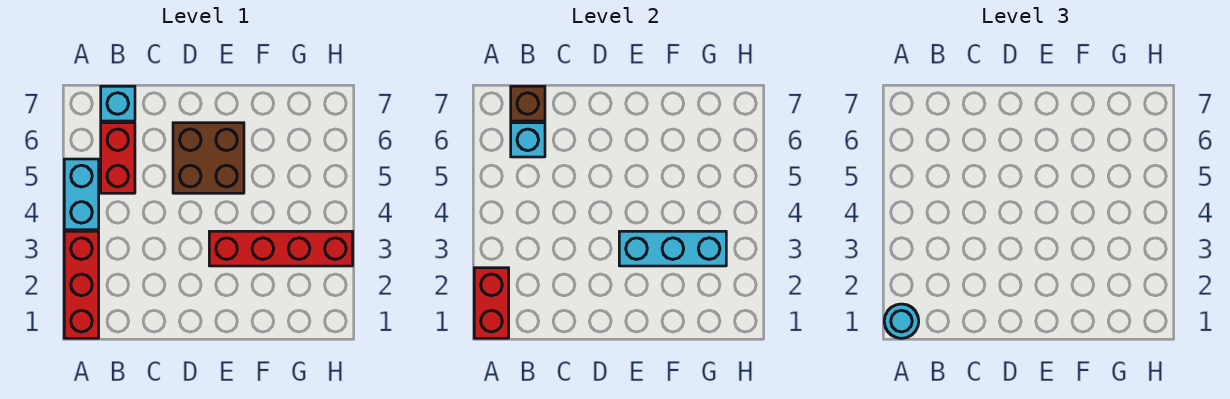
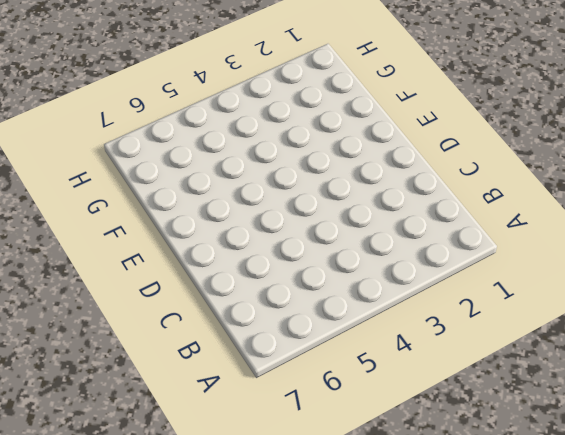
none -> red brick A1:A3 level 1
none -> cyan brick A4:A5 level 1

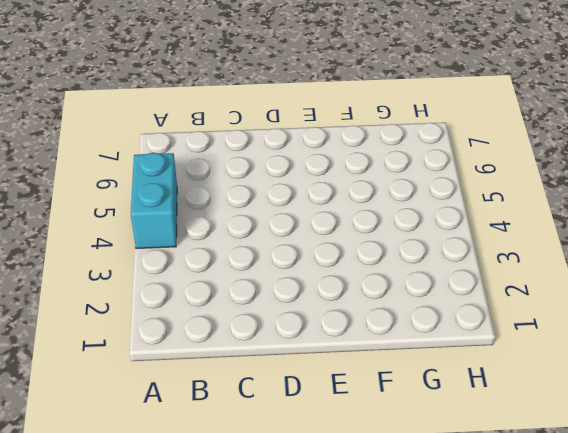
none -> red brick A1:A3 level 1
none -> red brick B5:B6 level 1

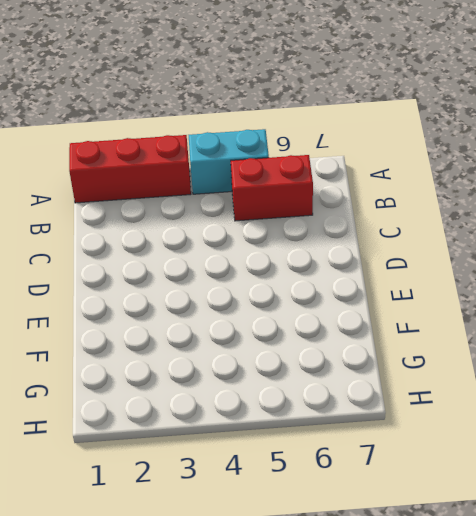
none -> cyan brick B7 level 1
none -> brown brick D5:E6 level 1

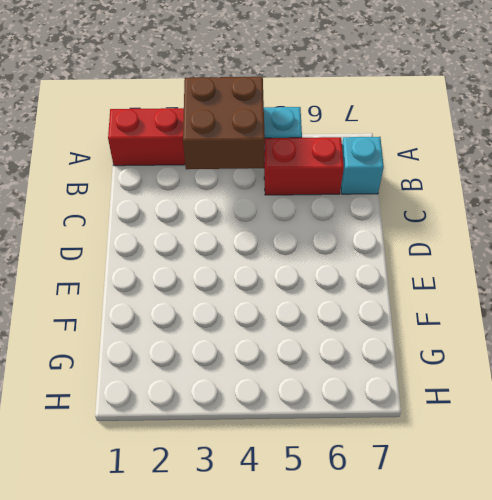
brown brick A3:B4 level 2 -> brown brick D5:E6 level 1
none -> red brick E3:H3 level 1
none -> red brick A1:A2 level 2

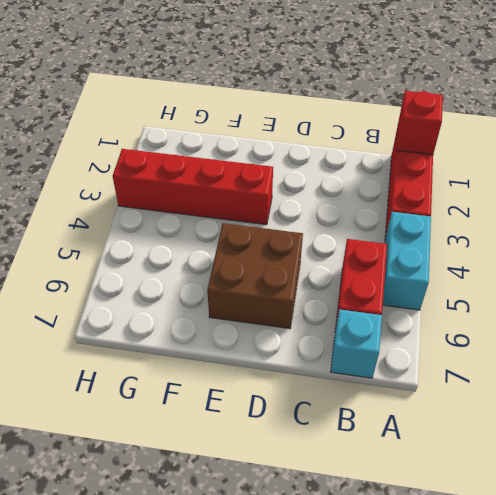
red brick A1 level 2 -> red brick A1:A2 level 2
none -> cyan brick B6 level 2
none -> brown brick B7 level 2

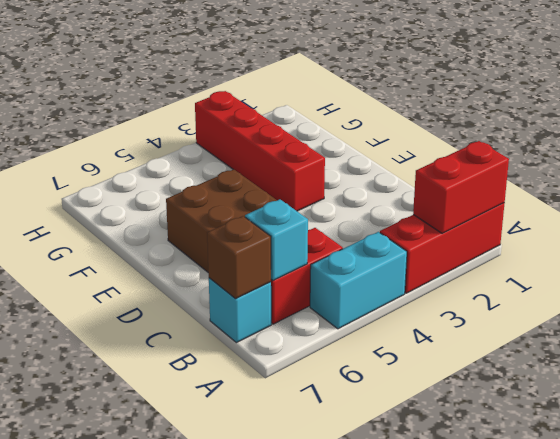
none -> cyan brick E3:G3 level 2
none -> cyan round brick A1 level 3

